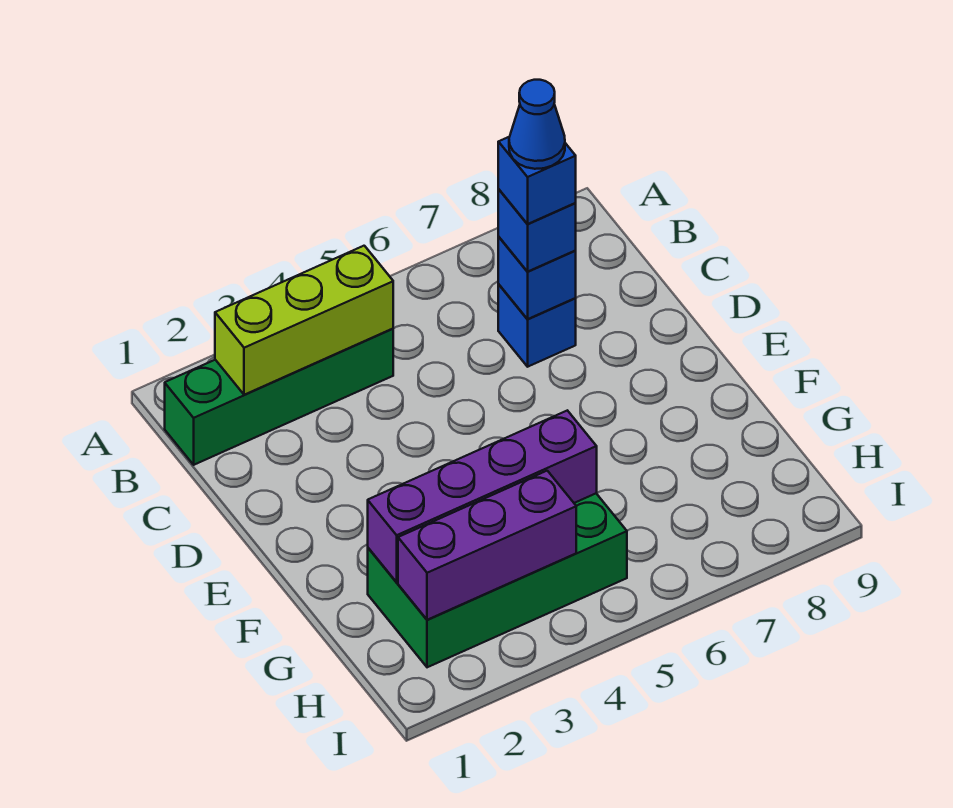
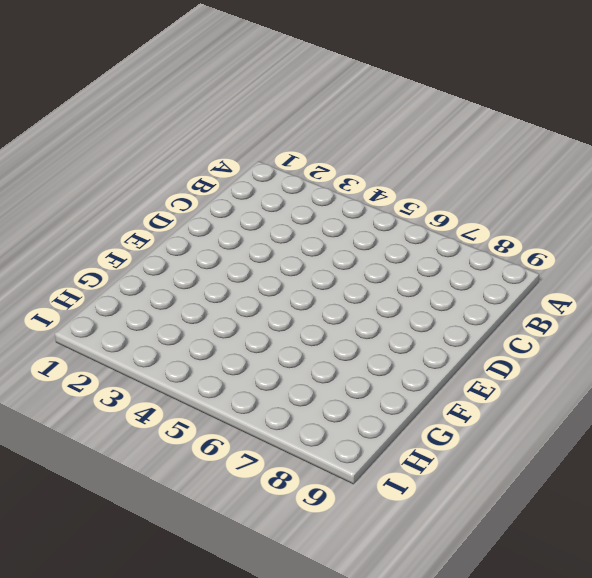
none -> green brick B1:B4 level 1
none -> blue brick C7 level 1

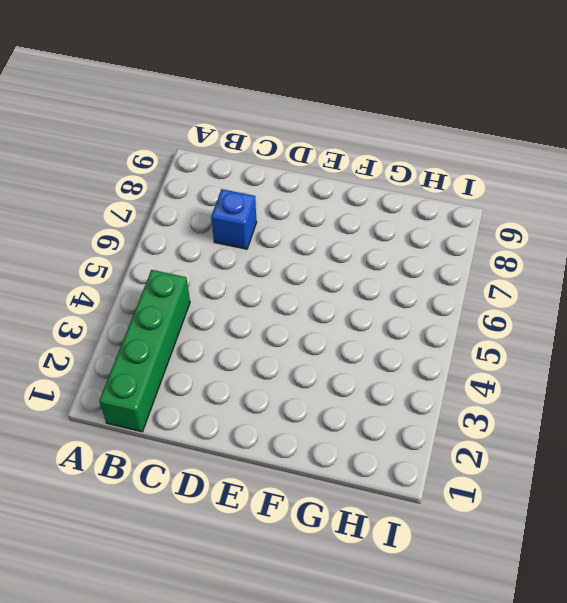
none -> green brick G2:H5 level 1
none -> lime brick B2:B4 level 2

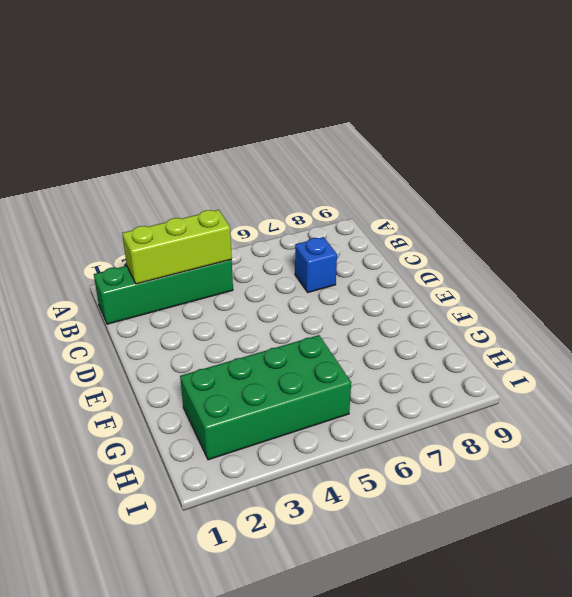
none -> blue brick C7 level 2
none -> purple brick G2:G5 level 2

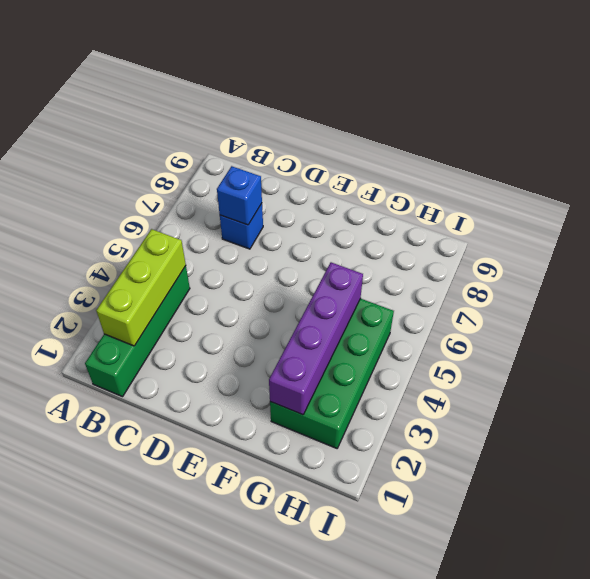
none -> purple brick H2:H4 level 2
none -> blue brick C7 level 3

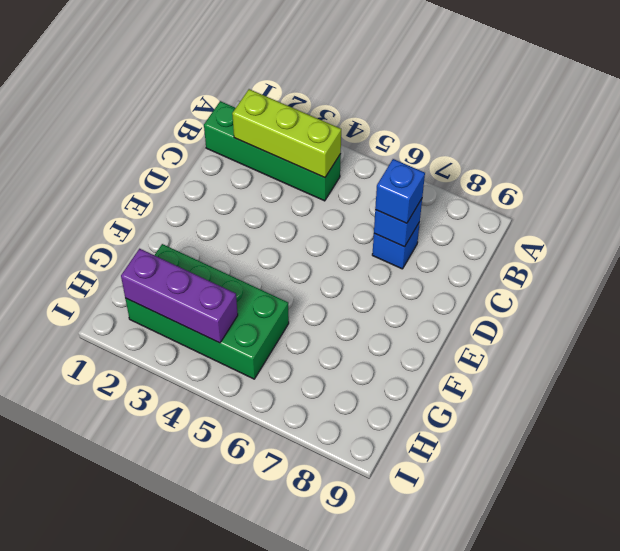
none -> purple brick G2:G5 level 2
none -> blue brick C7 level 4

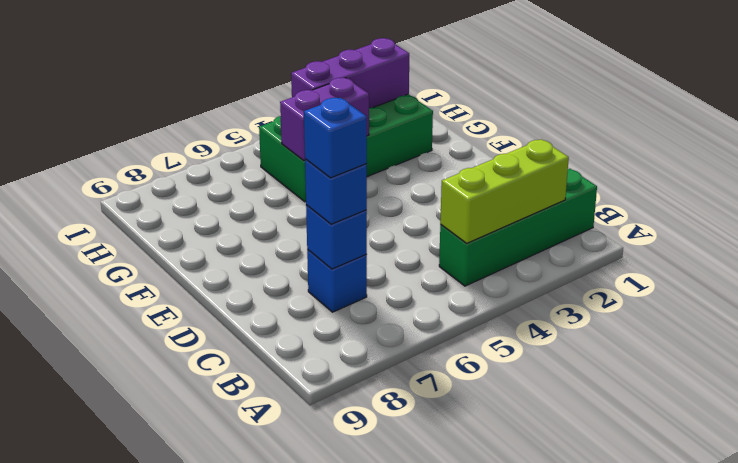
purple brick G4:G5 level 2 -> purple brick G2:G5 level 2
none -> blue cone C7 level 5

